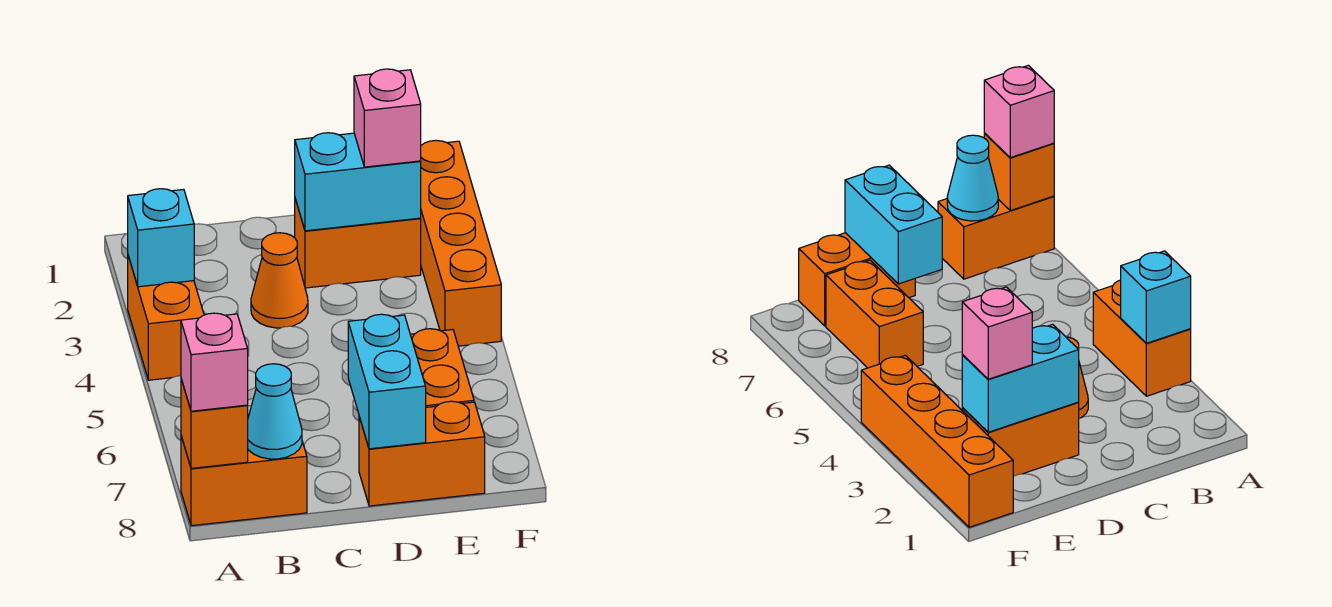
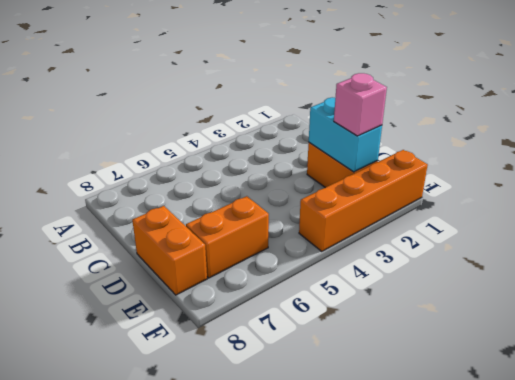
none -> orange brick A3:A4 level 1
none -> orange brick A8:B8 level 1
none -> orange cone C3 level 1

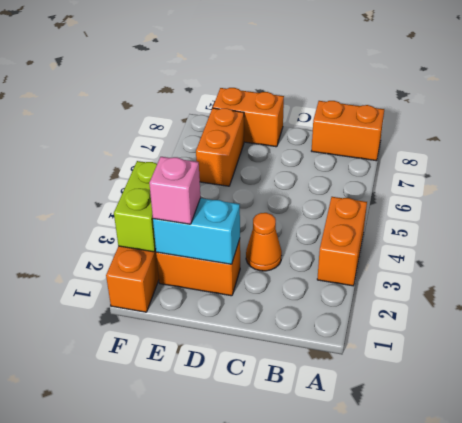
lime brick F2:F3 level 2 -> none
none -> cyan brick A3 level 2
none -> orange brick A8 level 2
none -> cyan cone B8 level 2

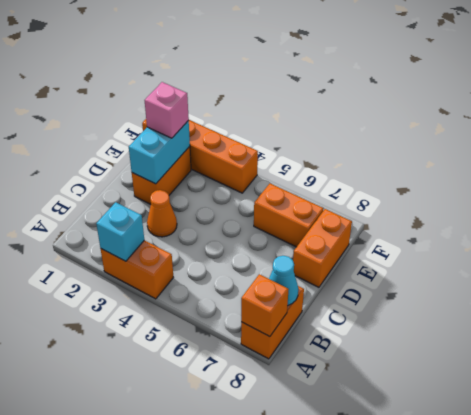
none -> cyan brick D7:D8 level 2
none -> pink brick A8 level 3

